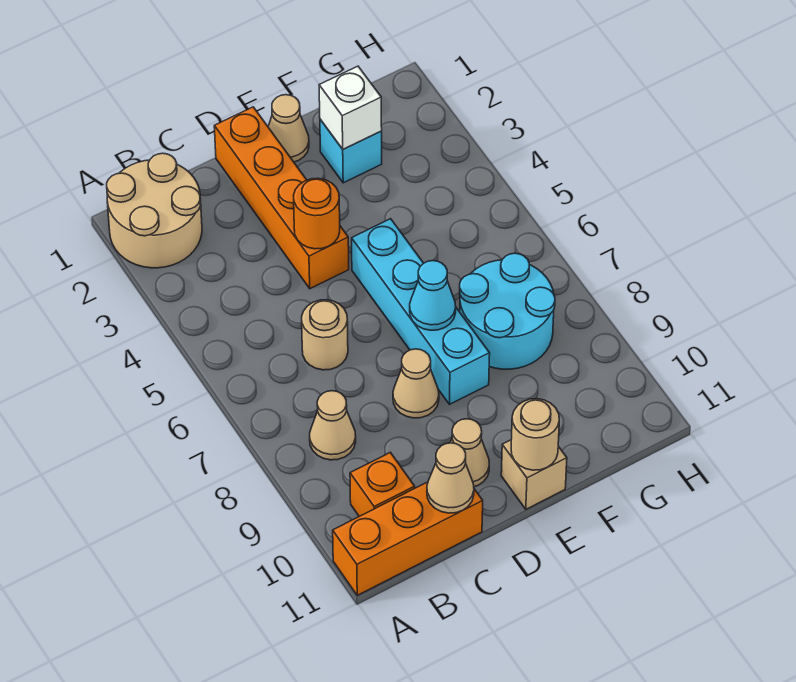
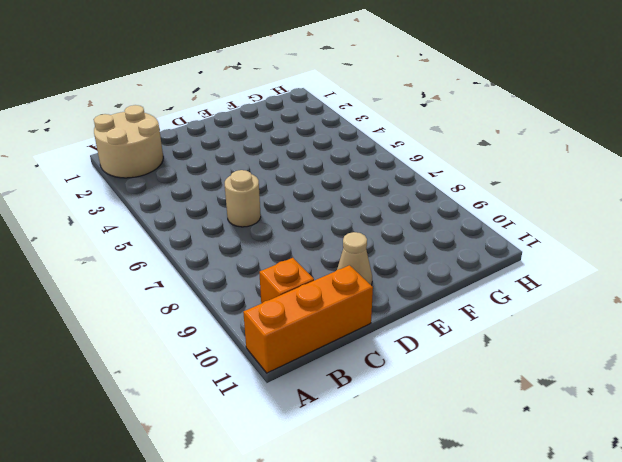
none -> tan cone B8 level 1
none -> orange brick D1:D4 level 1
none -> tan cone D8 level 1

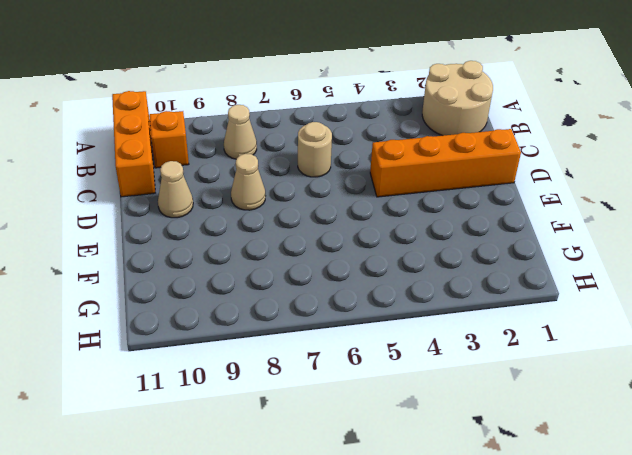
none -> tan cone E1 level 1
none -> cyan brick E5:E8 level 1
none -> tan brick E11 level 1

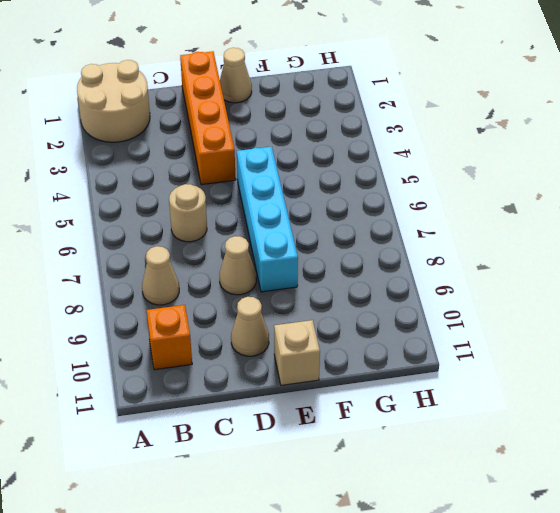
none -> orange brick A11:C11 level 1
none -> cyan brick F2 level 1
none -> cyan round brick F7:G8 level 1

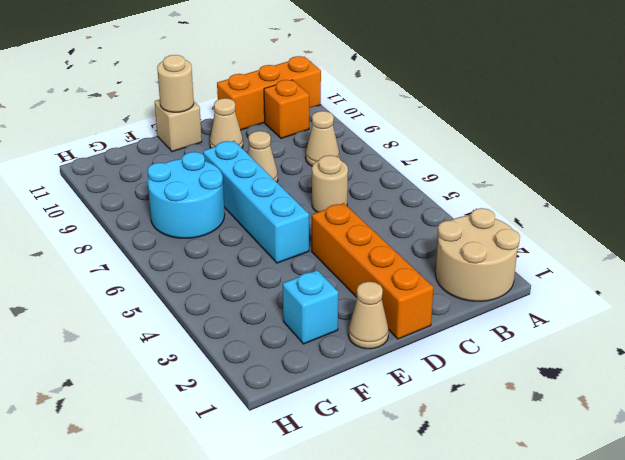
none -> tan cone C11 level 2
none -> orange round brick D4 level 2
none -> cyan cone E7 level 2

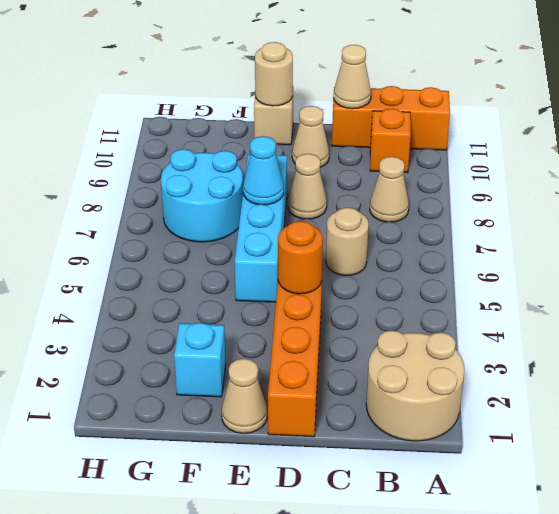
none -> white brick F2 level 2

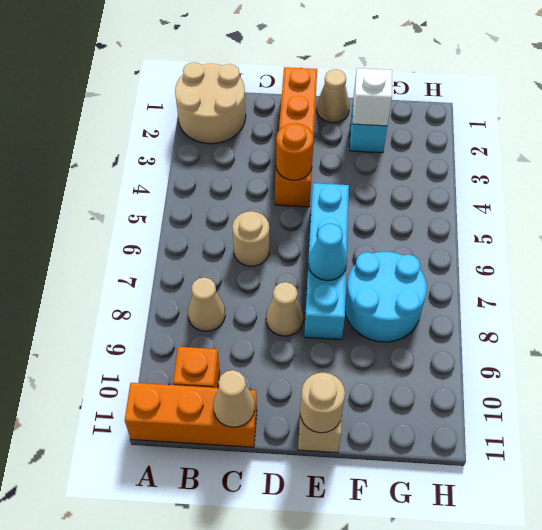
none -> tan cone D10 level 1

